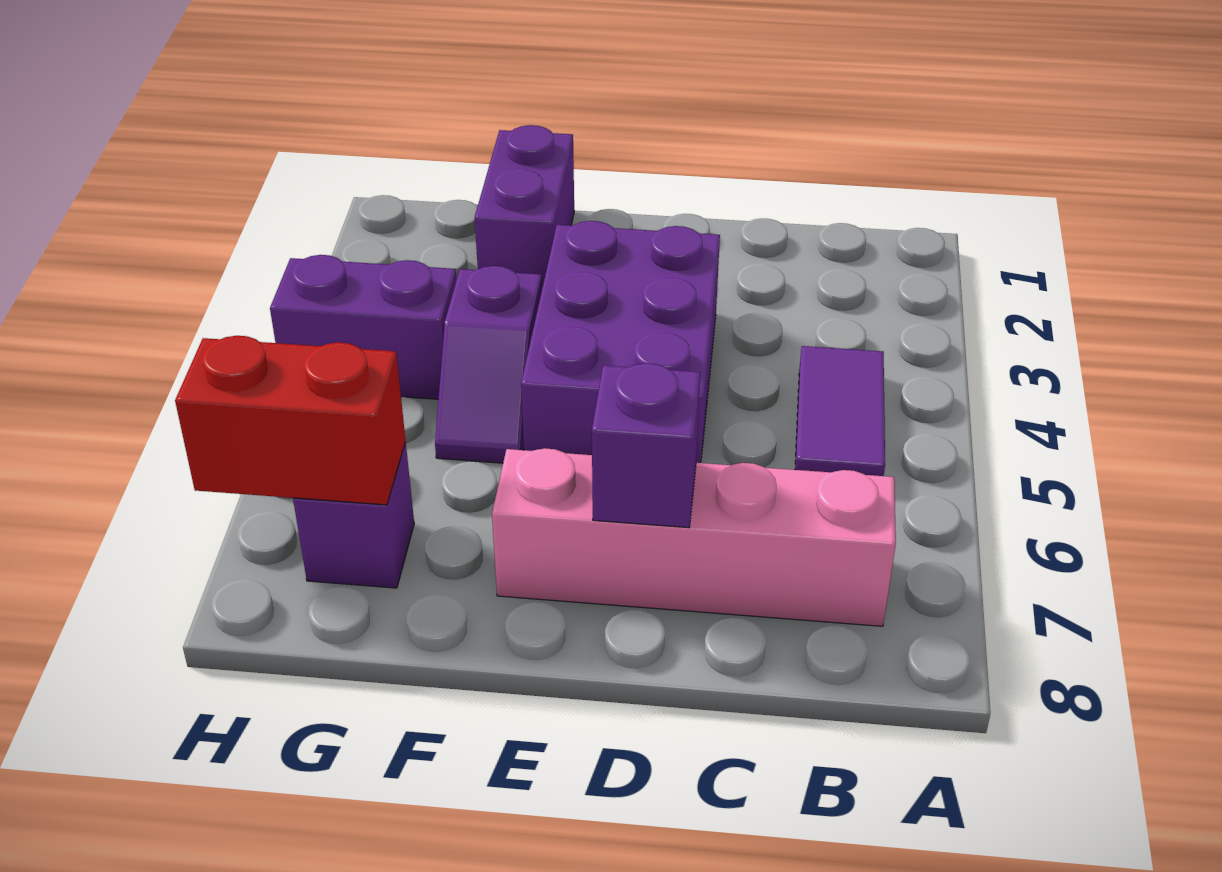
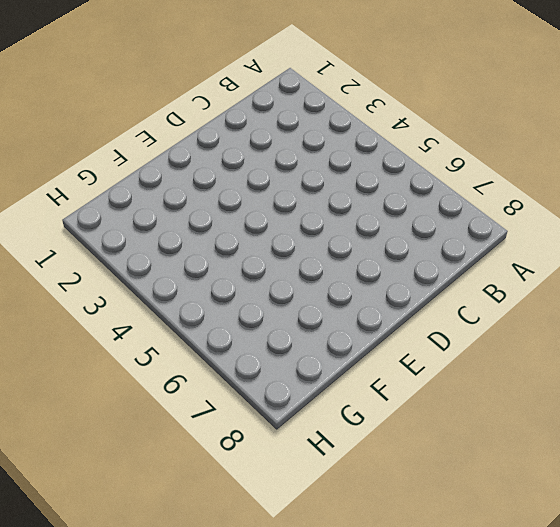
none -> purple tile B4:B5 level 1
none -> pink brick B7:E7 level 1

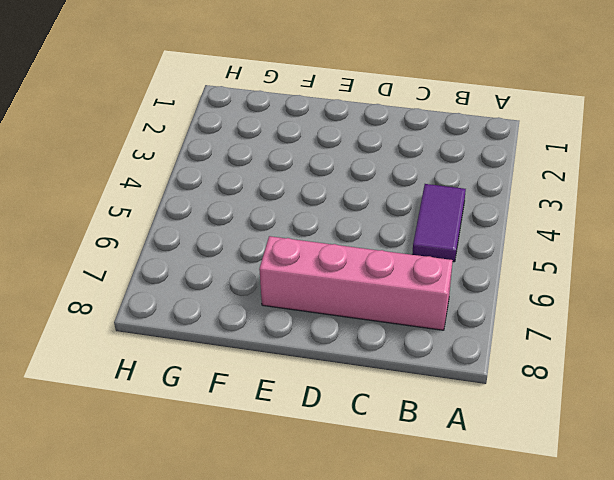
none -> purple brick D3:E5 level 1
none -> purple brick F1:F2 level 1

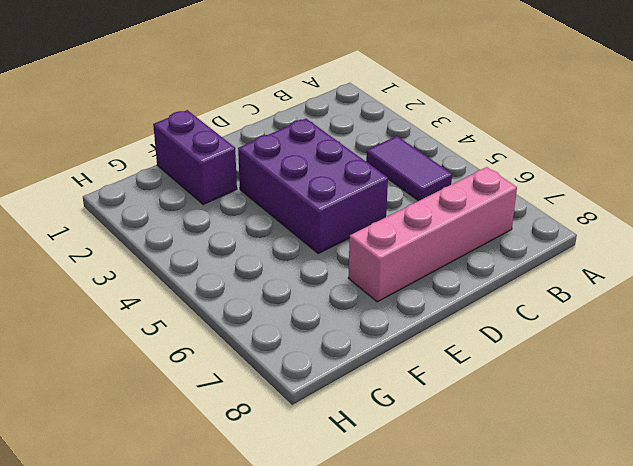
none -> purple slope F4:F5 level 1 top 4
none -> purple brick G4:H4 level 1

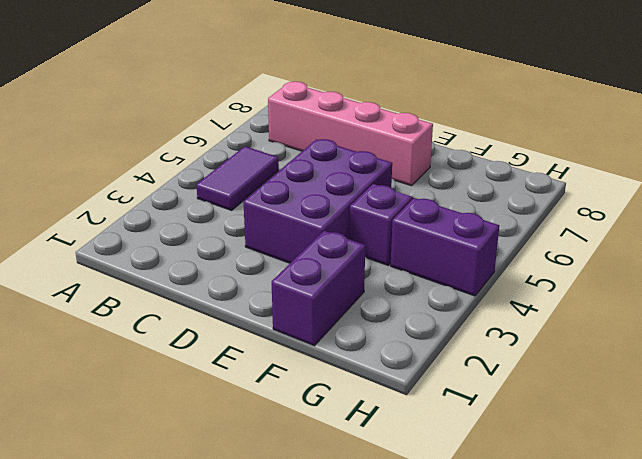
none -> purple brick G7 level 1
none -> purple brick D7 level 2

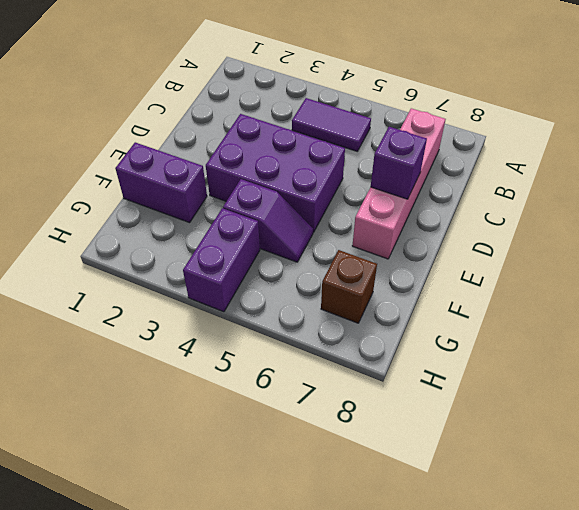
brown brick G7 level 1 -> purple brick G7 level 1
none -> red brick G7:H7 level 2

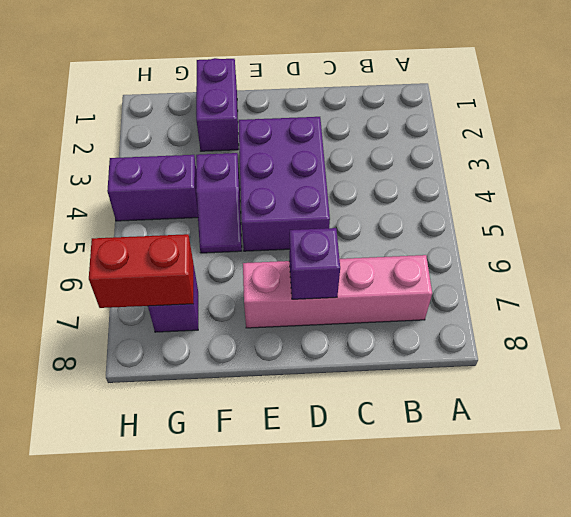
none -> purple tile B4:B5 level 1

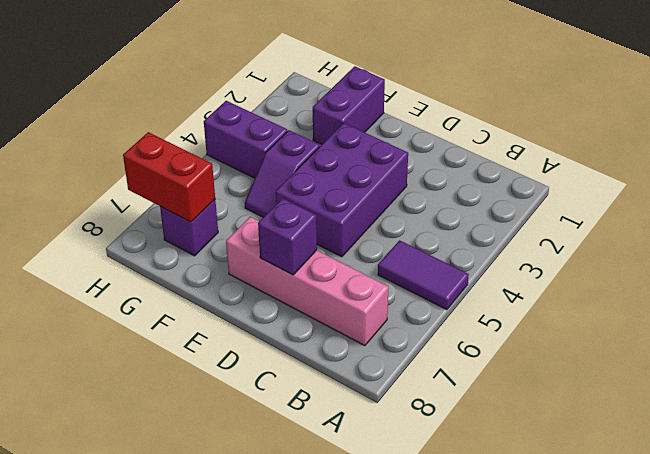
purple tile A5:B5 level 1 -> purple tile B4:B5 level 1

